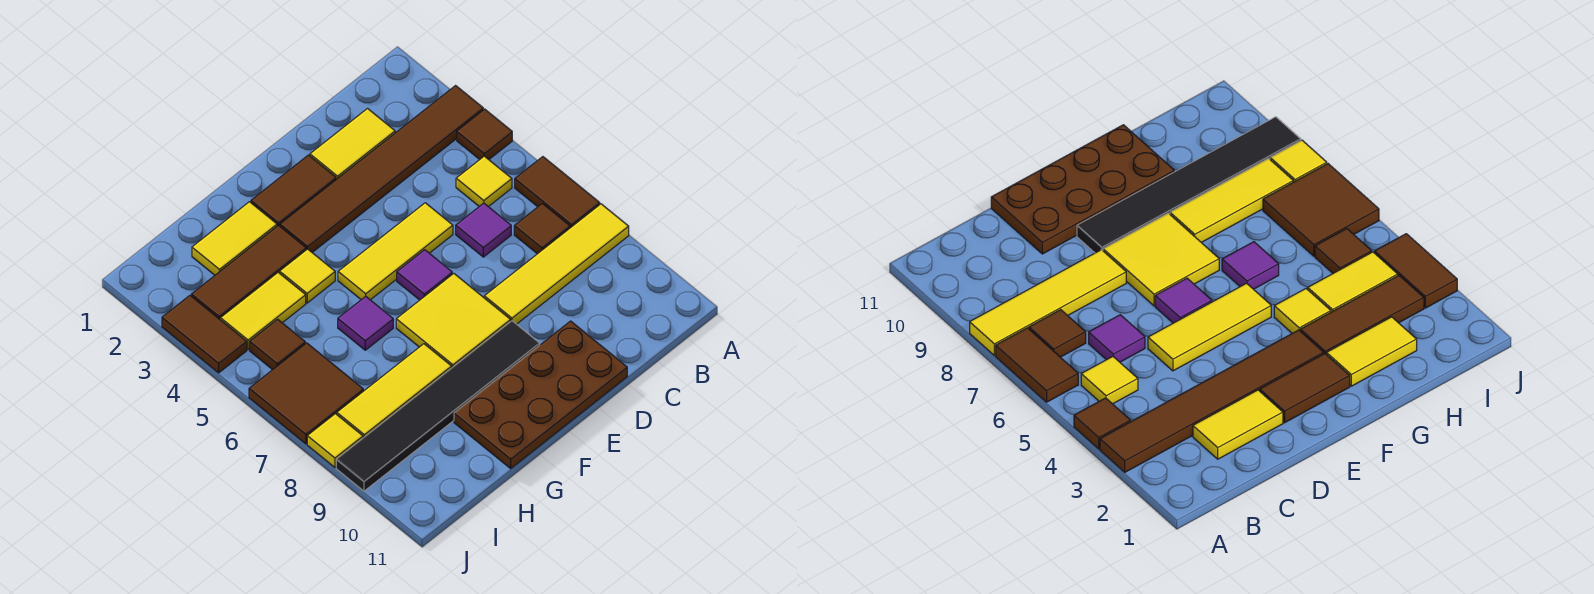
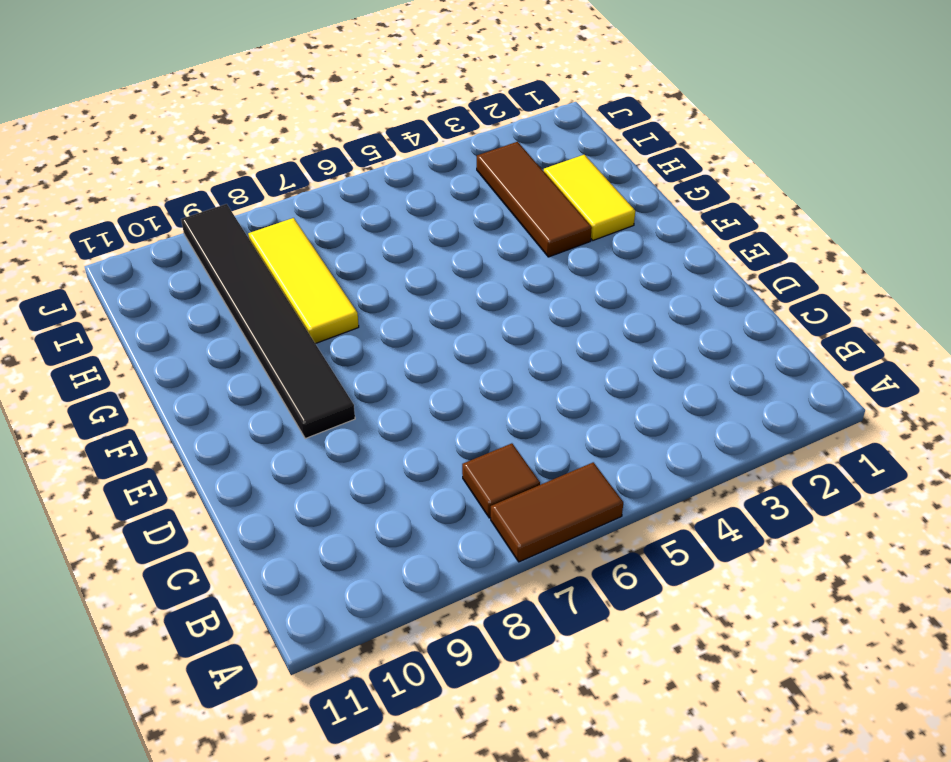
none -> brown tile A3:F3 level 1
none -> brown tile A4 level 1
none -> yellow tile A8:D8 level 1

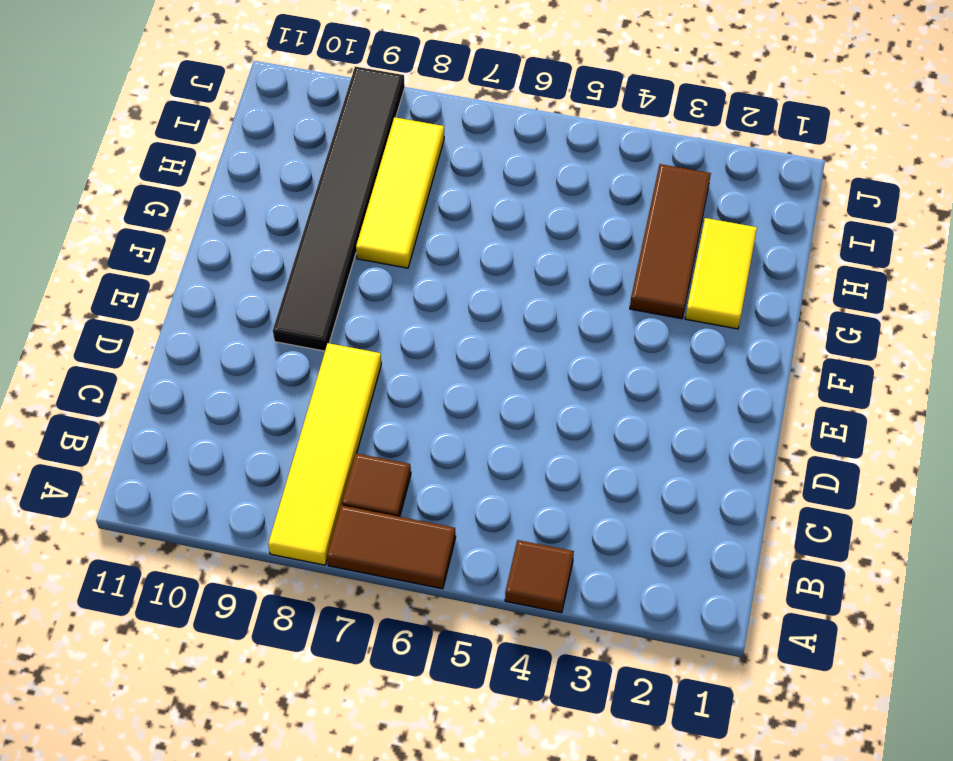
none -> brown tile A3:F3 level 1
none -> yellow tile B5 level 1
none -> yellow tile C2:D2 level 1

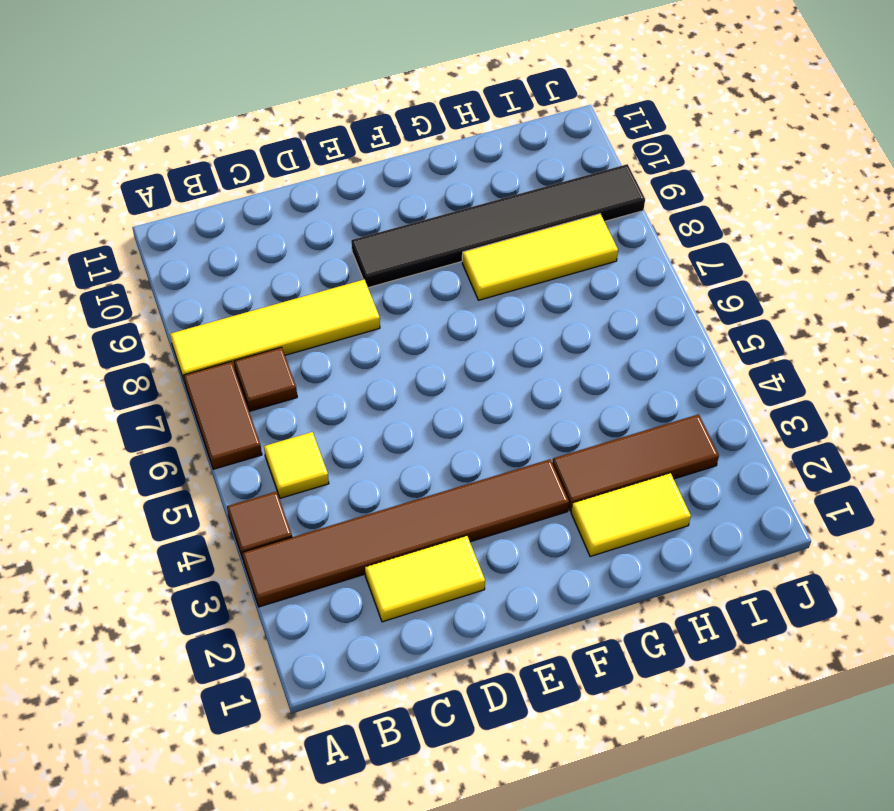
none -> purple tile C6 level 1
none -> yellow tile D5:F5 level 1
none -> brown plate D10:G11 level 1

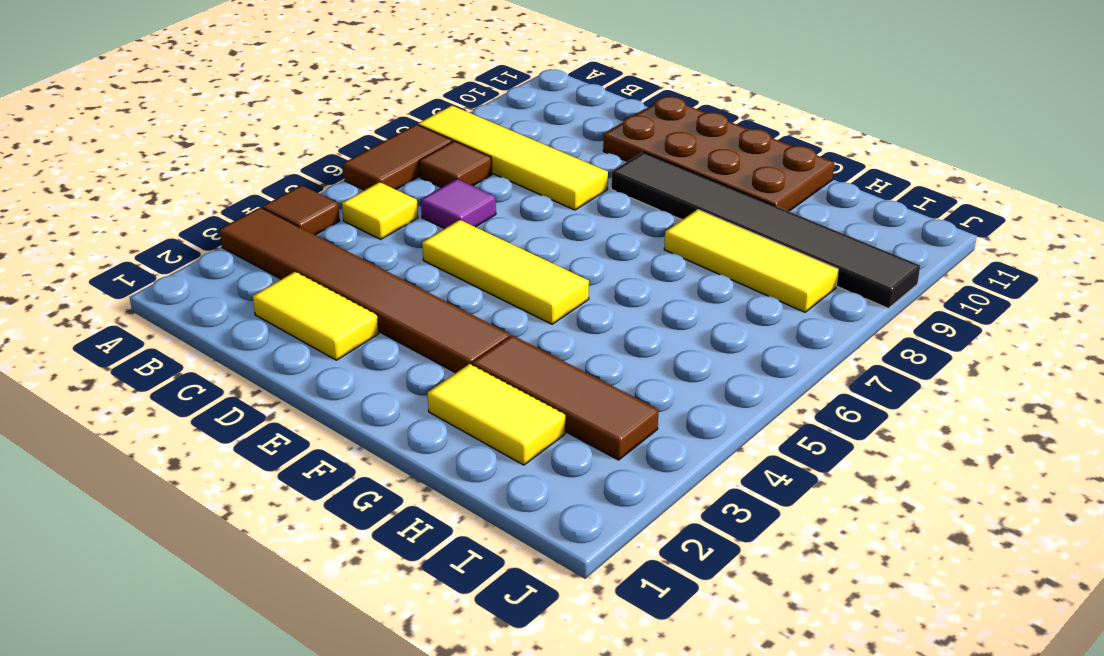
none -> brown tile E2:F2 level 1
none -> purple tile E6 level 1
none -> yellow tile E7:F8 level 1

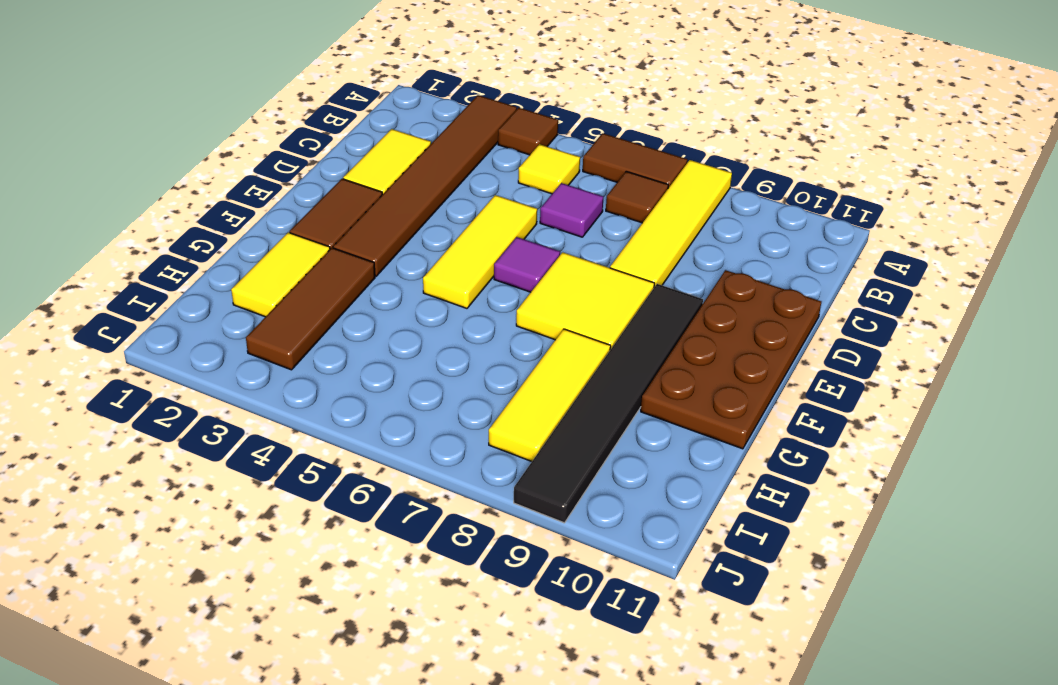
none -> yellow tile G4 level 1
none -> purple tile G6 level 1
none -> yellow tile H4:I4 level 1

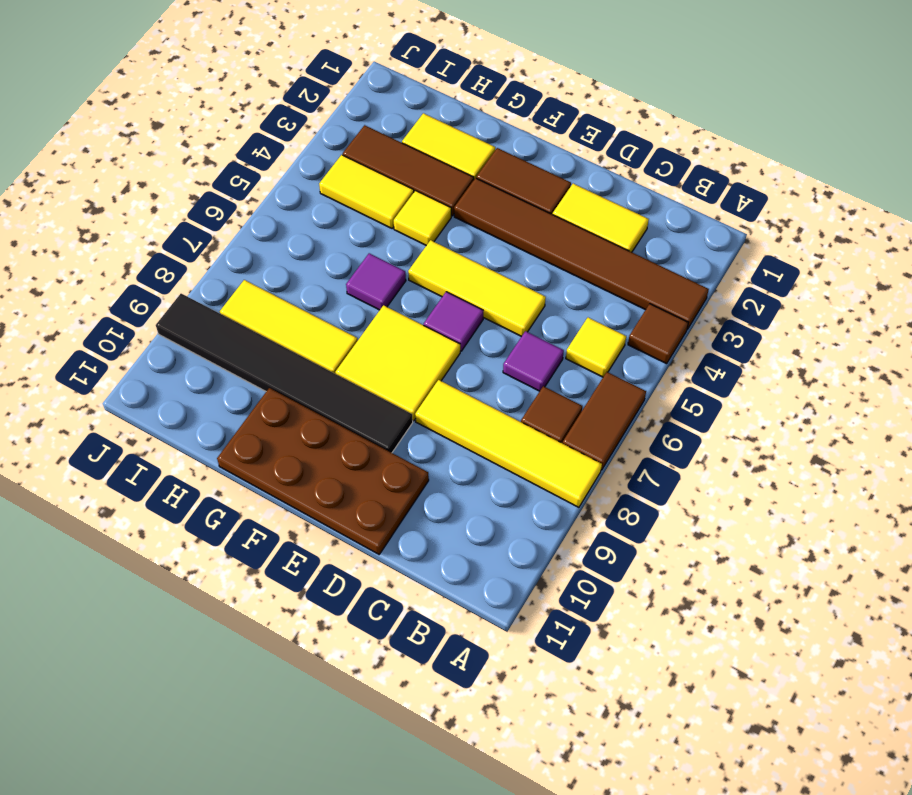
none -> brown tile I5 level 1
none -> brown tile I6:J7 level 1
none -> brown tile J3:J4 level 1

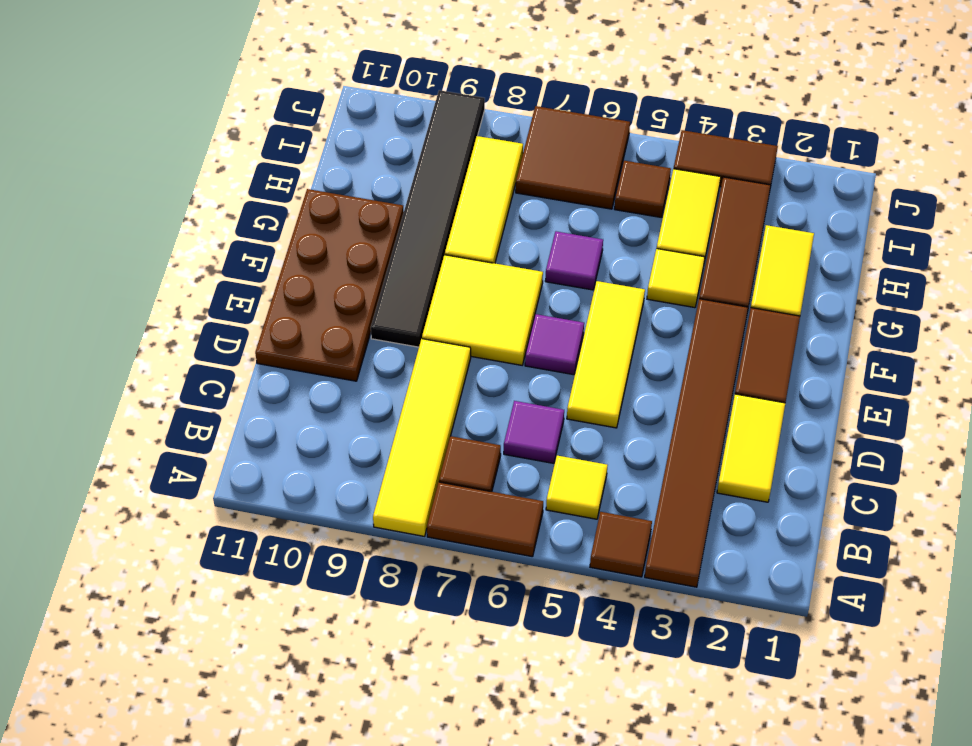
none -> yellow tile J8 level 1

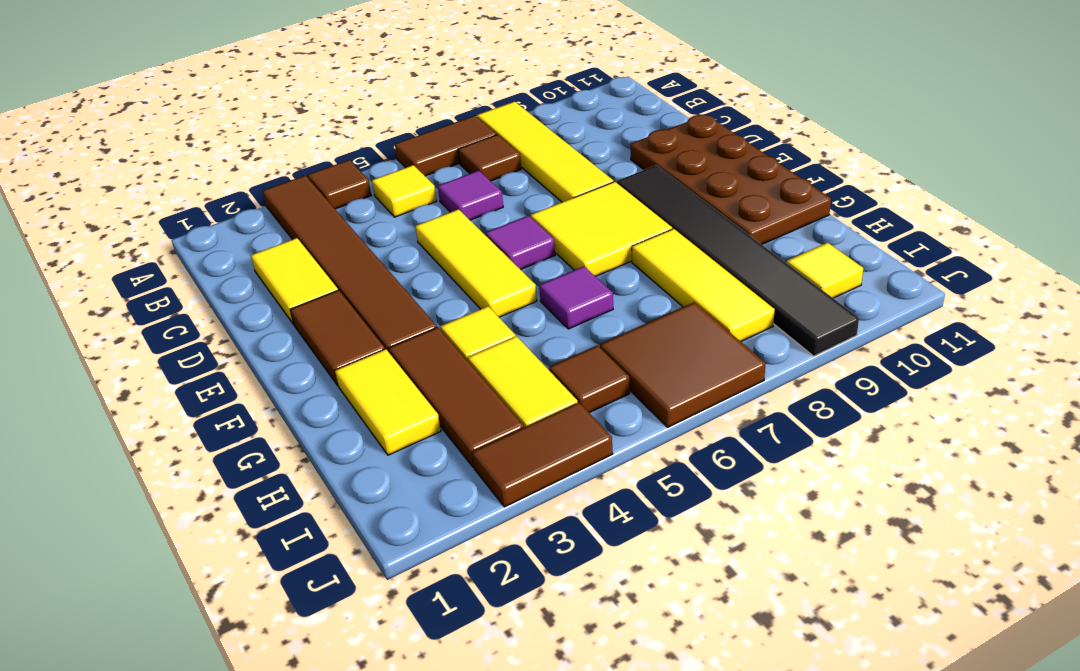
yellow tile I10 level 1 -> yellow tile J8 level 1

